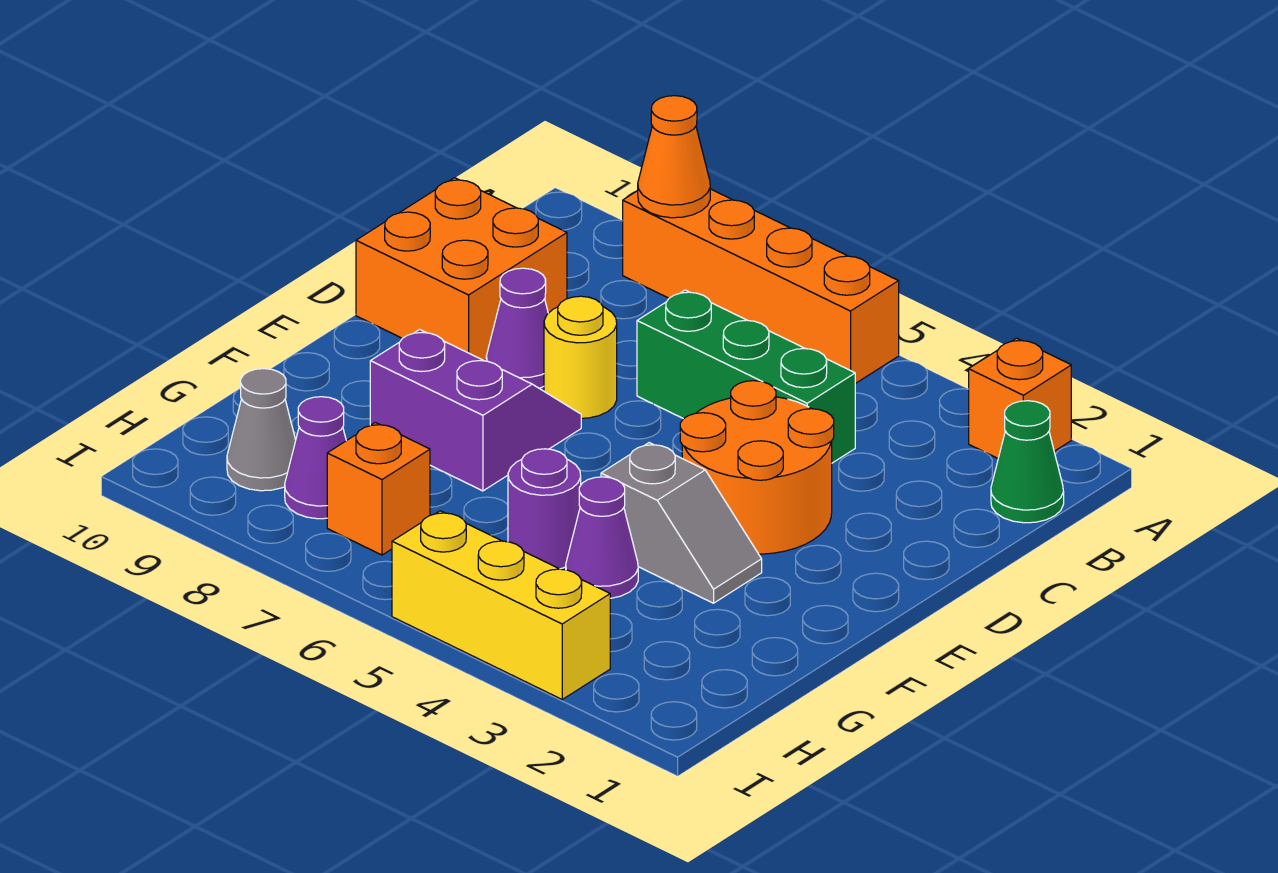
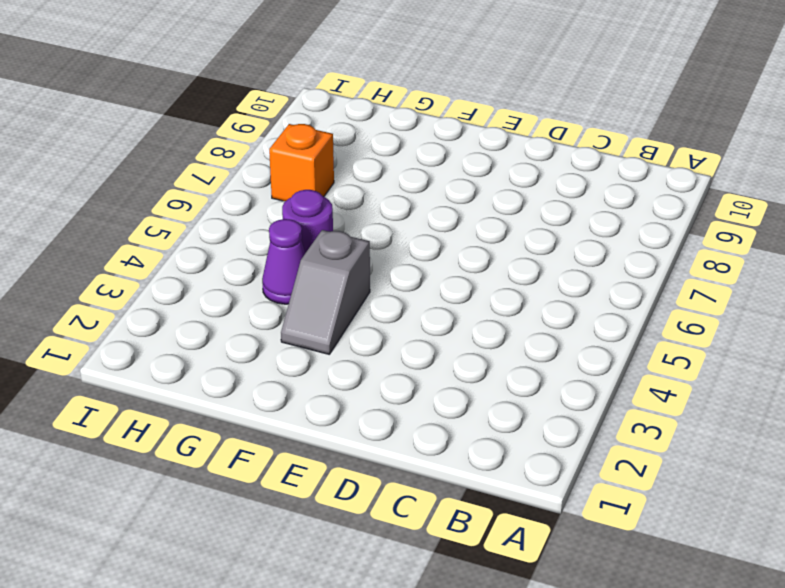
none -> orange brick A2 level 1
none -> orange brick A5:A8 level 1
none -> green cone B1 level 1

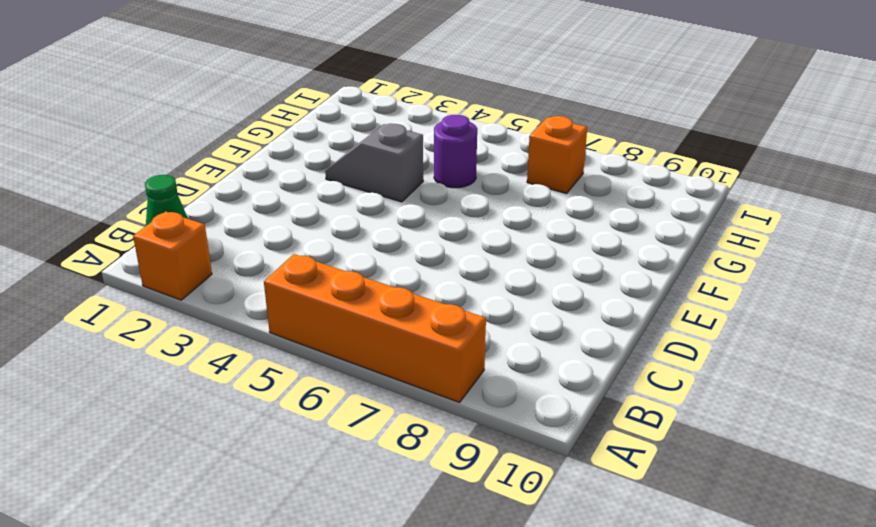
none -> green brick C4:C6 level 1
none -> orange brick C9:D10 level 1
none -> orange round brick D3:E4 level 1

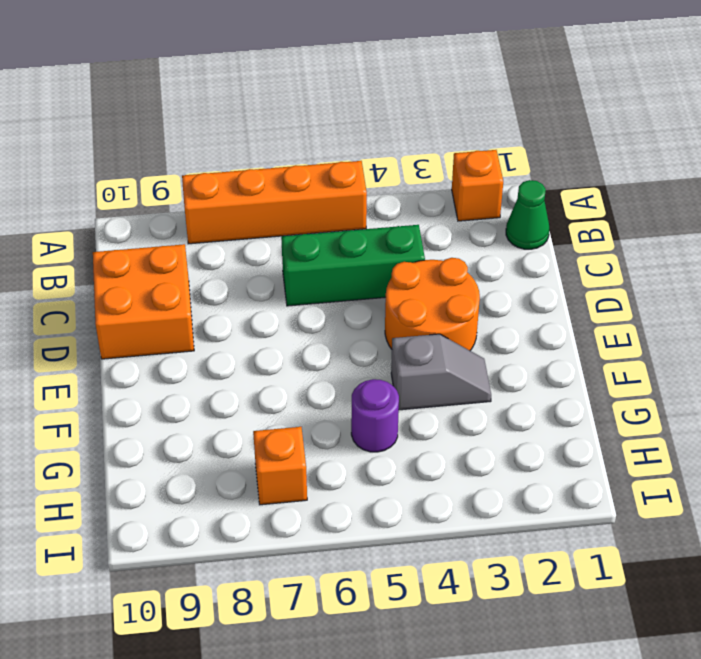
none -> yellow round brick D7 level 1
none -> purple cone D8 level 1
none -> purple slope E7:F8 level 1 top F

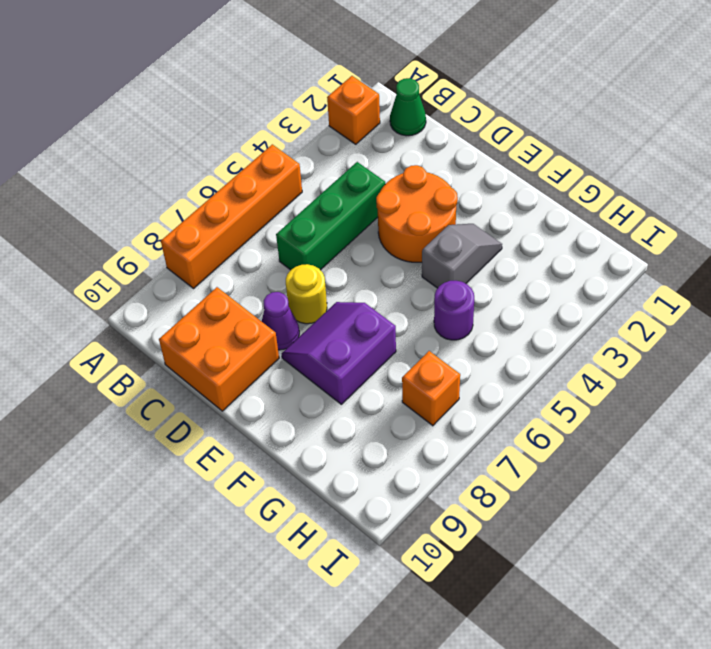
none -> purple cone G4 level 1
none -> purple cone H8 level 1
none -> grey cone H9 level 1

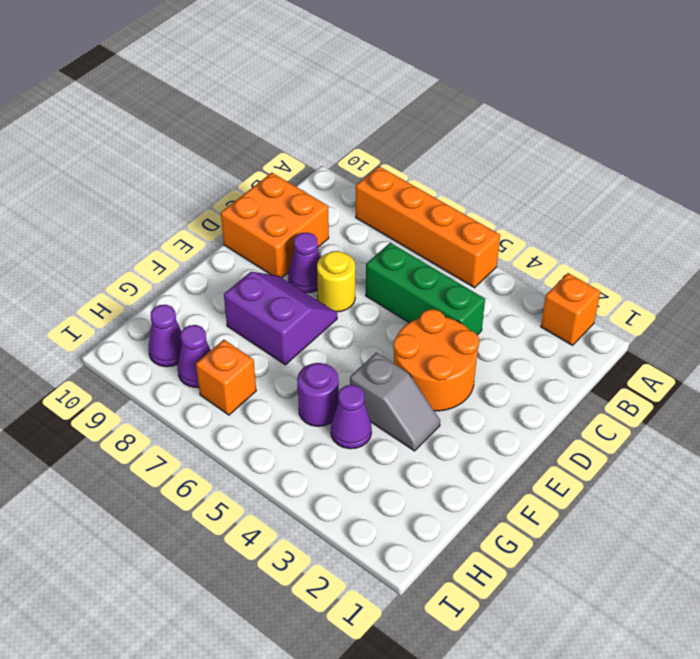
purple cone H9 level 1 -> grey cone H9 level 1
none -> green cone B1 level 1
none -> yellow brick I3:I5 level 1
none -> orange cone A8 level 2

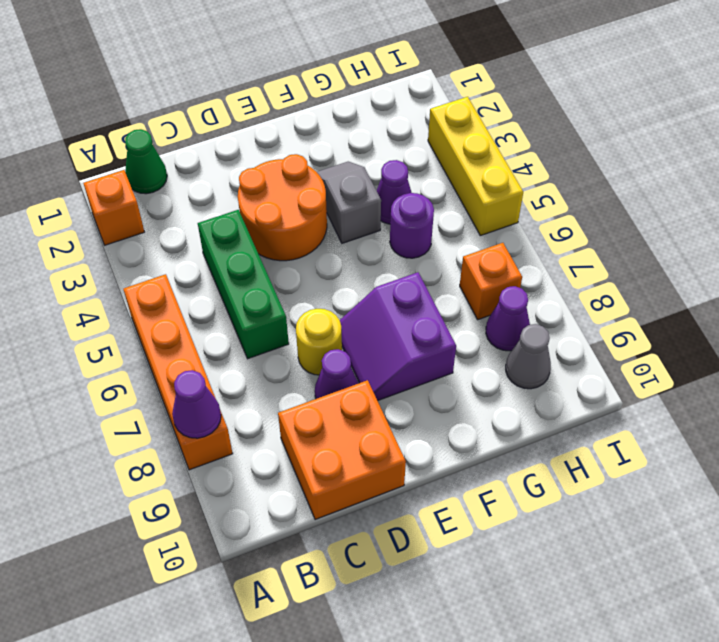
purple cone A8 level 2 -> orange cone A8 level 2

